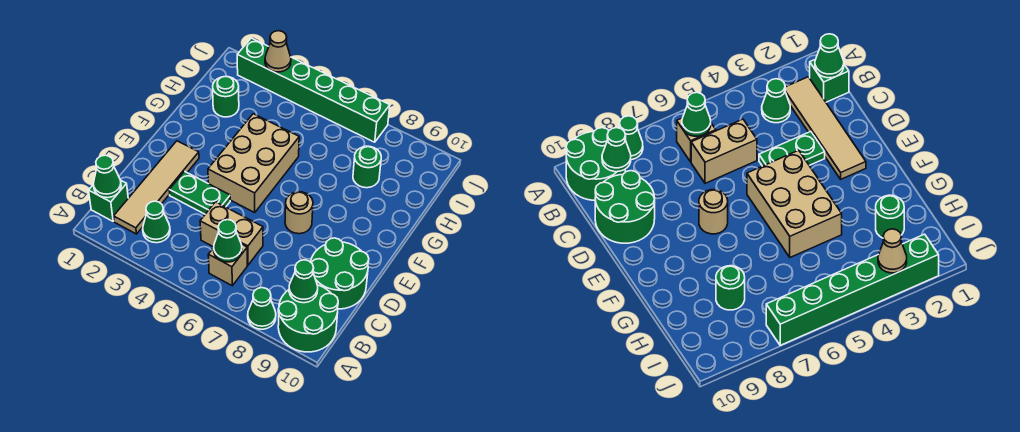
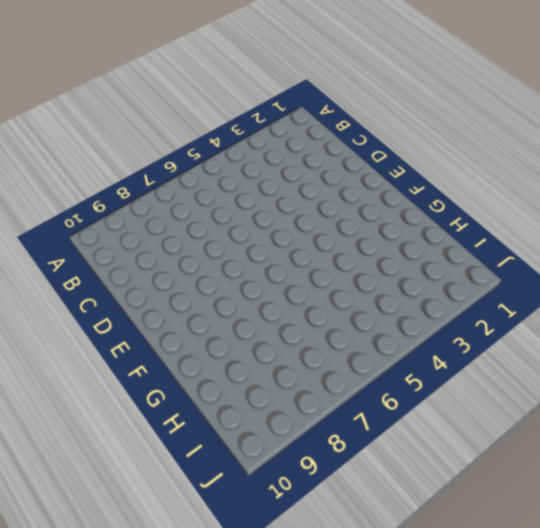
none -> green cone A8 level 1
none -> green round brick A9:B10 level 1
none -> green brick B1 level 1

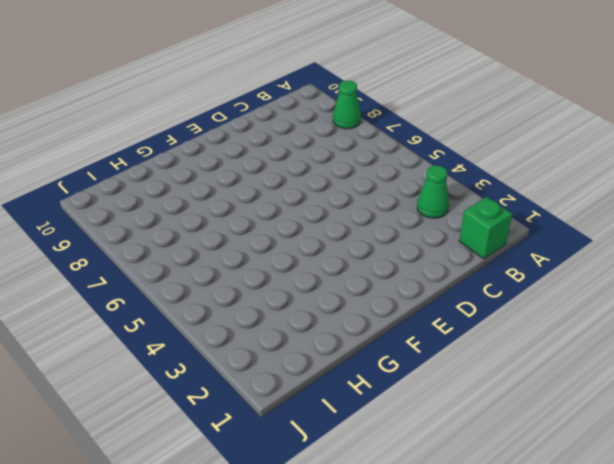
none -> green round brick A9:B10 level 1
none -> tan tile B2:E2 level 1
none -> tan brick B6 level 1

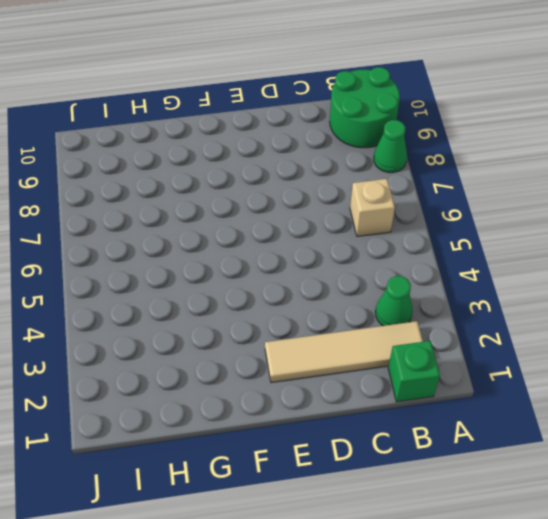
none -> tan brick C5:C6 level 1
none -> green round brick C9:D10 level 1
none -> green plate D3:D4 level 1

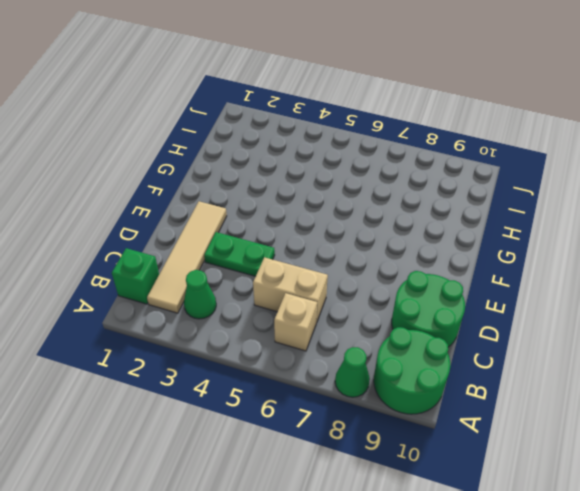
none -> tan brick E4:G5 level 1
none -> tan round brick E7 level 1
none -> green round brick H2 level 1

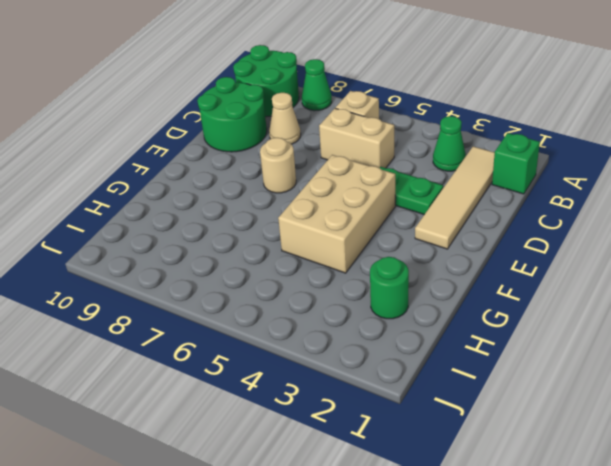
tan cone C8 level 1 -> tan cone J3 level 2
none -> green round brick H8 level 1
none -> green brick J2:J7 level 1
none -> green cone B1 level 2

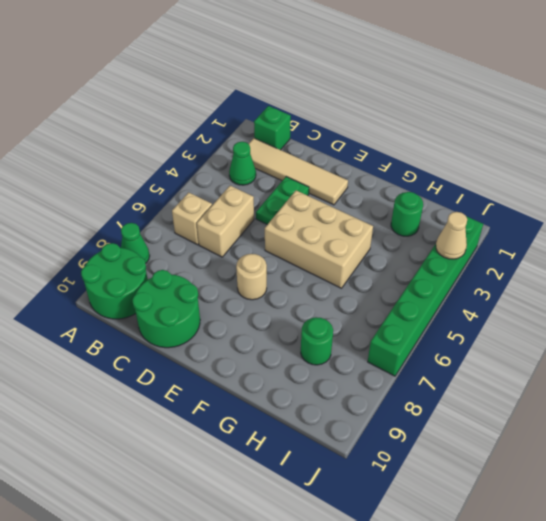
none -> green cone B1 level 2
none -> green cone B6 level 2
none -> green cone B9 level 2

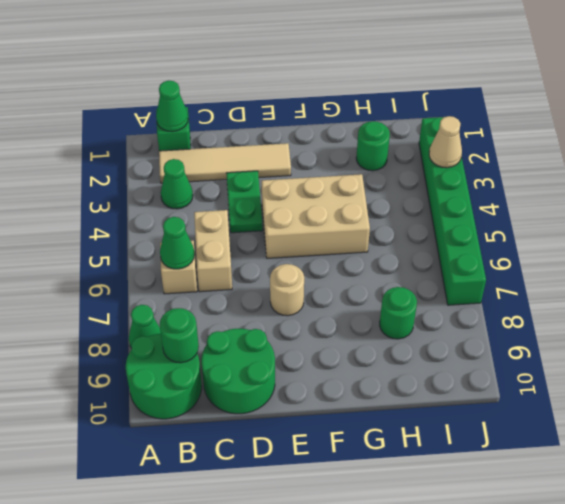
green round brick B9 level 2 -> green cone B9 level 2

